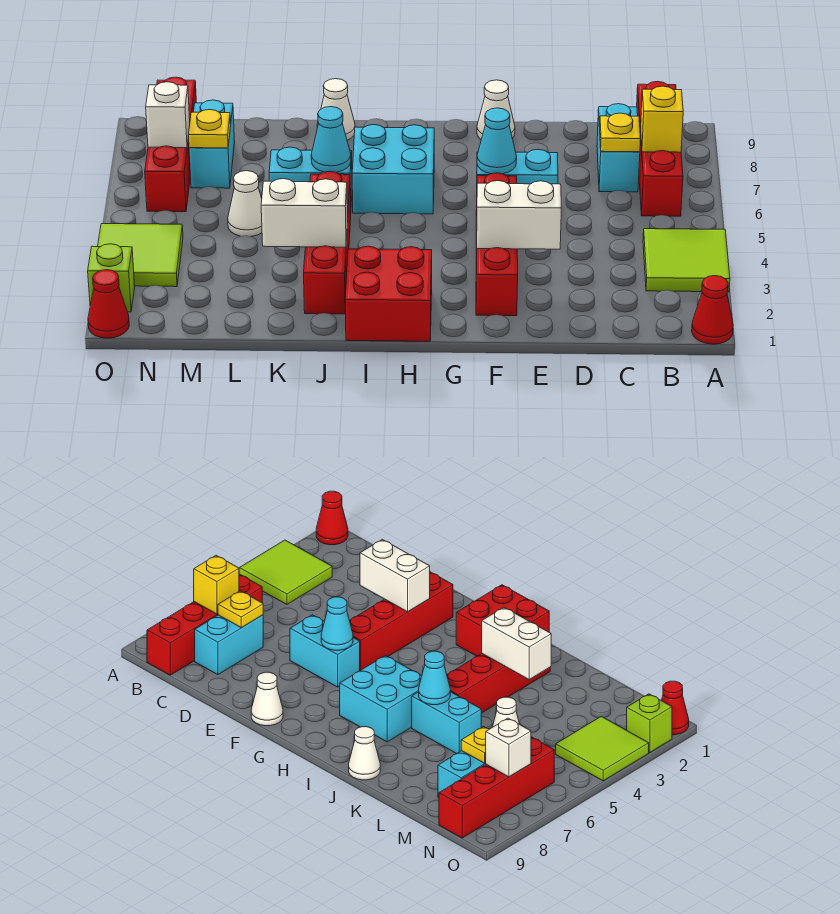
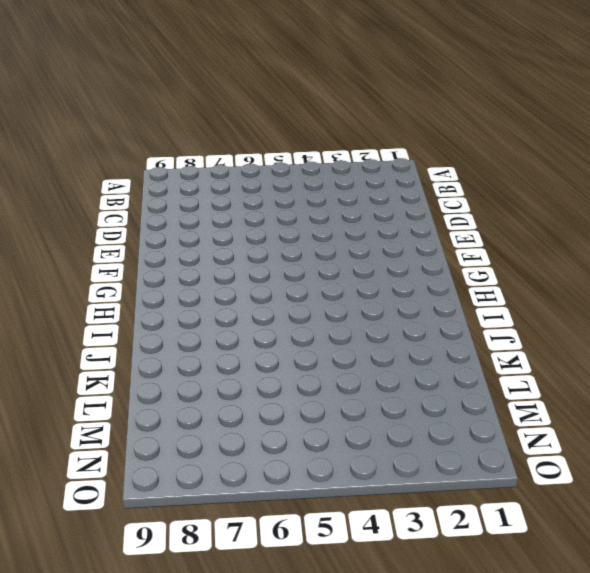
none -> red cone A1 level 1
none -> lime tile A3:B4 level 1
none -> red brick B6:B9 level 1

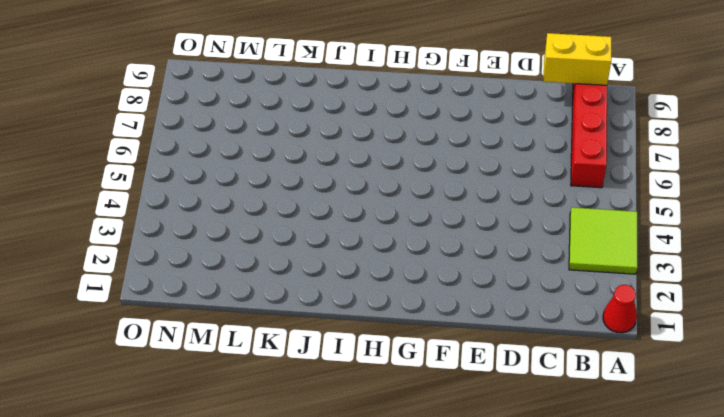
yellow brick B9:C9 level 2 -> none
none -> cyan brick C7:C8 level 1
none -> cyan brick E6:F6 level 1
none -> red brick F2:F5 level 1

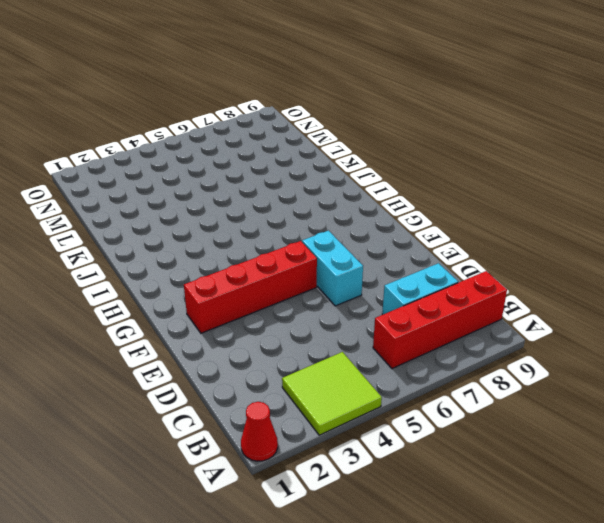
none -> white cone F9 level 1
none -> red brick H1:I2 level 1
none -> cyan brick H6:I7 level 1

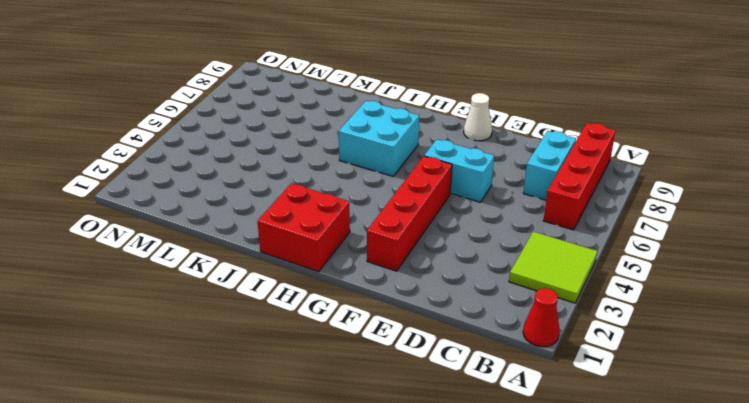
none -> red brick J2:J5 level 1
none -> cyan brick J6:K6 level 1
none -> white cone J9 level 1

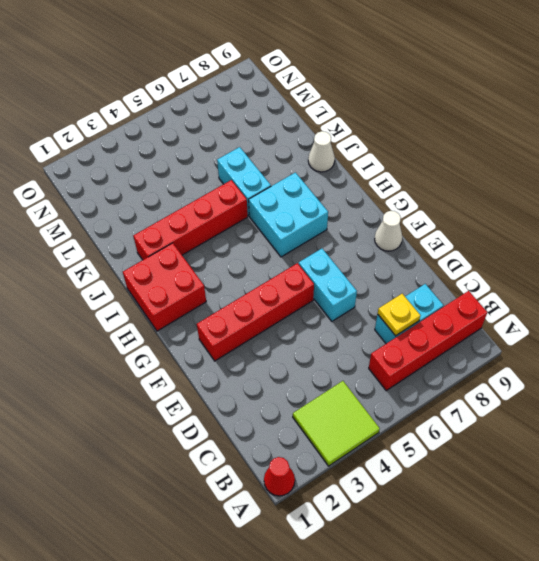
none -> white cone L5 level 1
none -> cyan brick M7:M8 level 1
none -> lime tile N3:O4 level 1

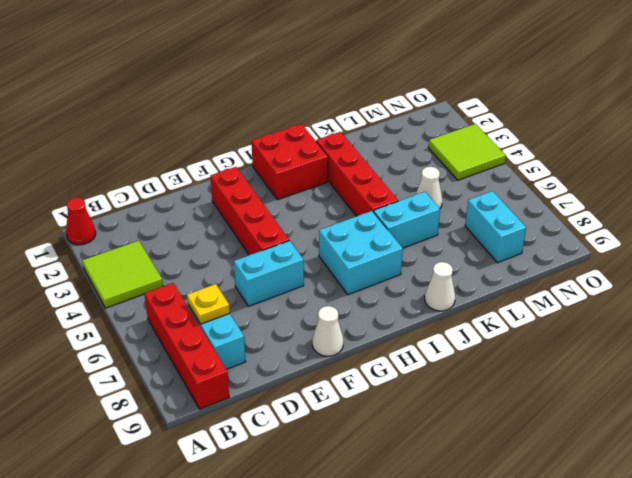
none -> red brick N6:N9 level 1
none -> red cone O1 level 1
none -> lime brick O2 level 1

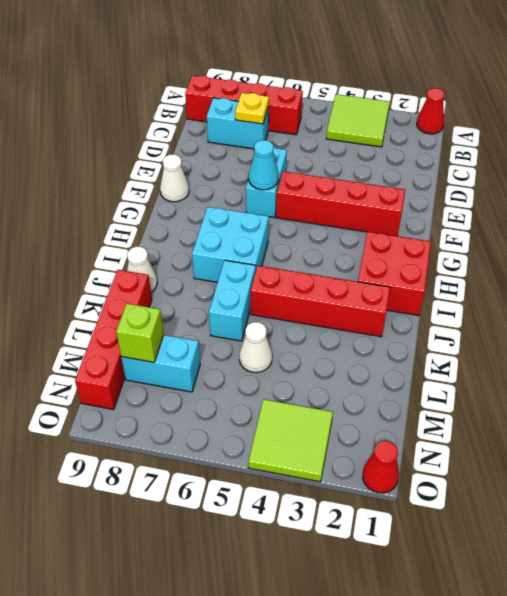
red brick K9:N9 level 1 -> red brick N6:N9 level 1
lime brick M8 level 2 -> lime brick O2 level 1
none -> yellow brick B7 level 2
none -> white brick E3:F3 level 2
none -> white brick J3:K3 level 2

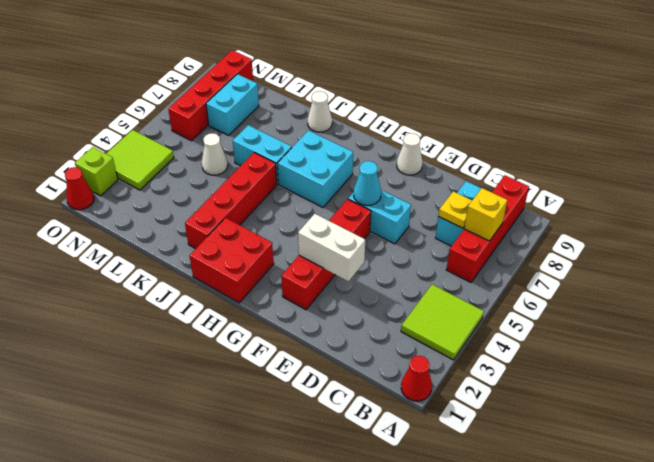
none -> white brick J3:K3 level 2
none -> cyan cone J6 level 2
none -> yellow plate M7 level 2

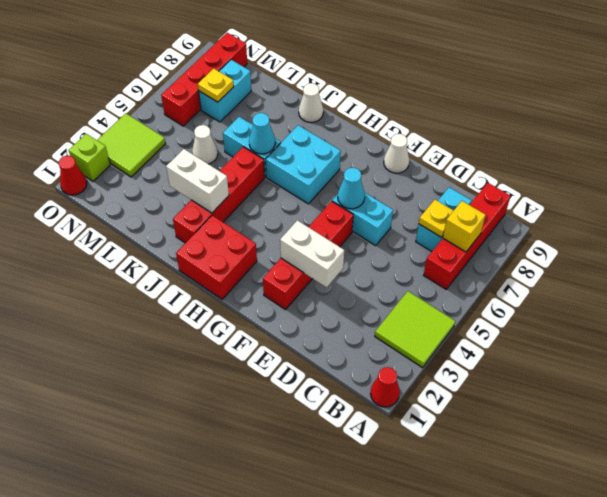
none -> white brick N7 level 2

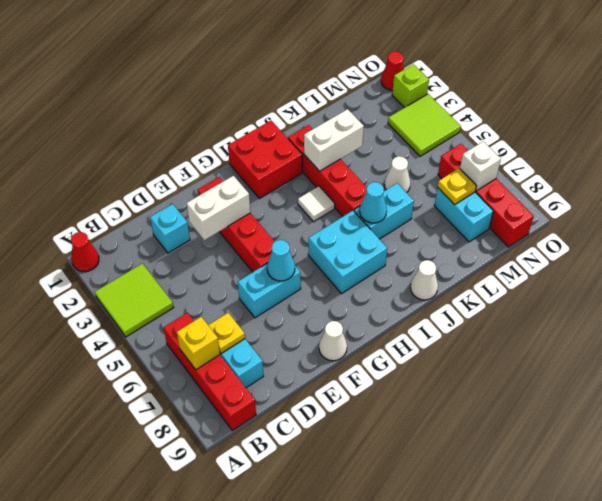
cyan brick D2 level 1 -> none
white tile I4 level 1 -> none

